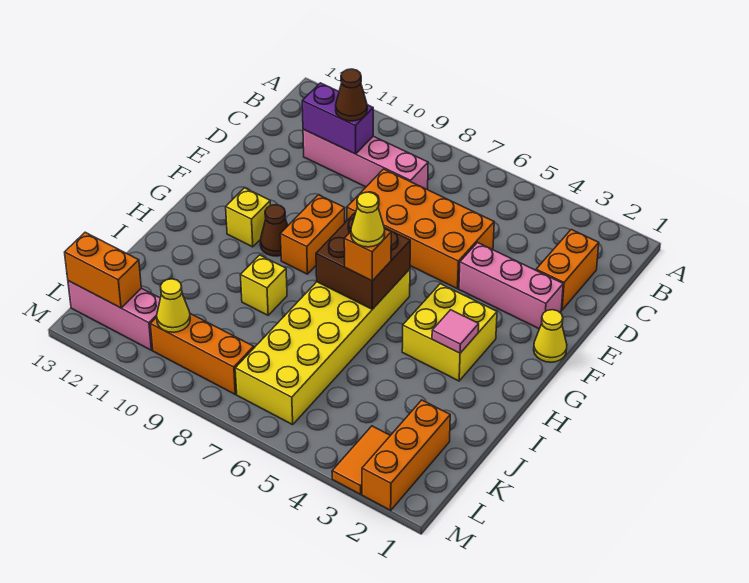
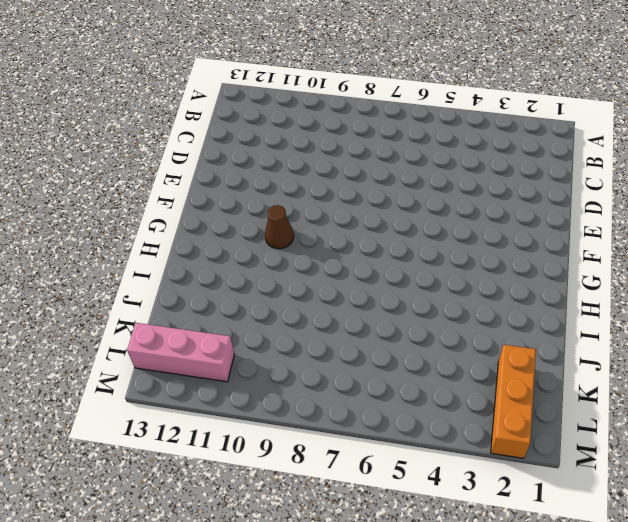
none -> orange brick C2:D2 level 1
none -> pink brick C8:C11 level 1
none -> orange brick D5:E8 level 1

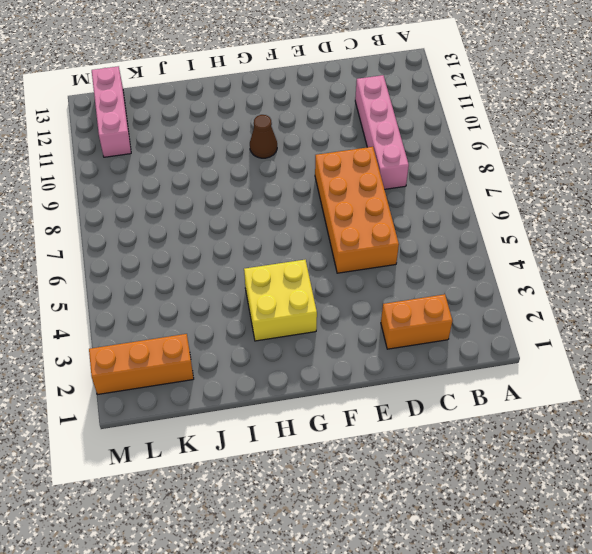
none -> pink brick E2:E4 level 1
none -> yellow cone F1 level 1
none -> orange brick F9:G9 level 1

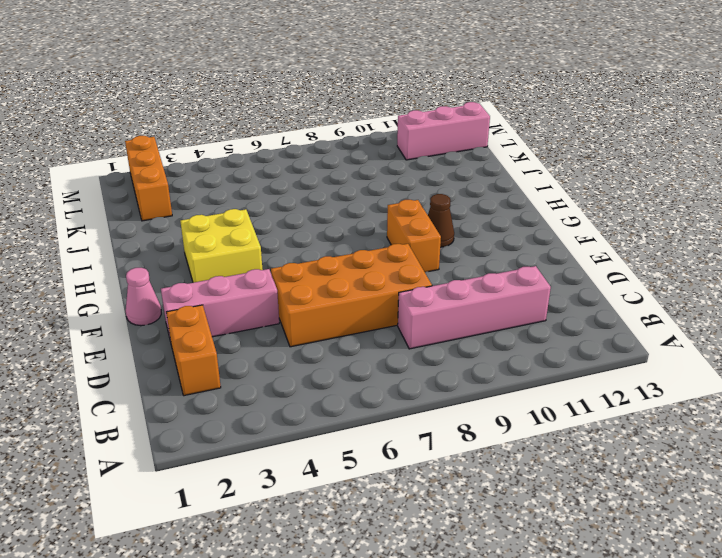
pink cone F1 level 1 -> yellow cone F1 level 1
none -> yellow brick G6:L7 level 1
none -> yellow brick G11 level 1
none -> yellow brick I9 level 1

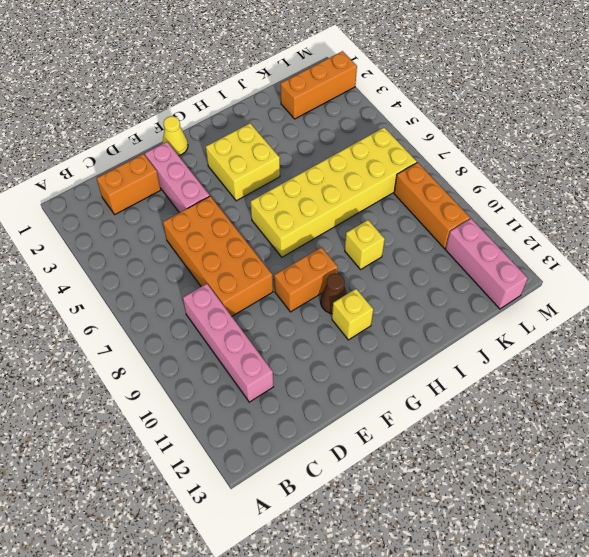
none -> orange tile L3:M3 level 1
none -> purple brick C10:C11 level 2
none -> brown brick G6:H7 level 2

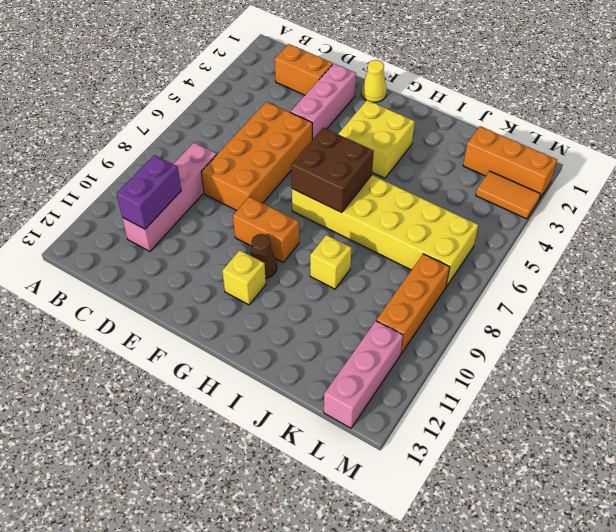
none -> pink tile H3 level 2
none -> yellow cone L10 level 2
none -> orange brick L12:L13 level 2

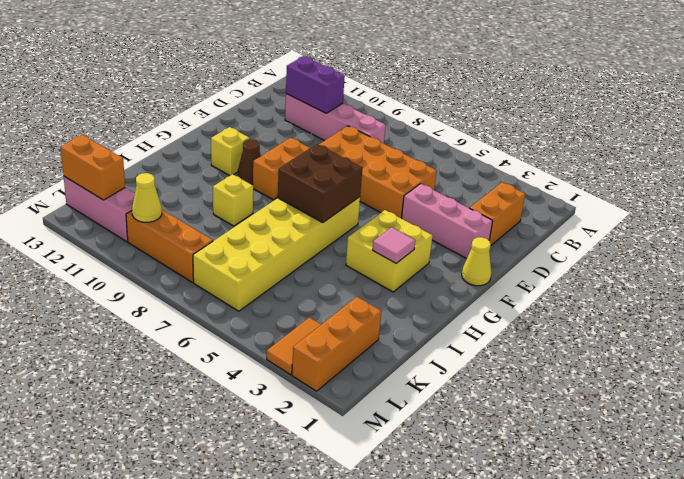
none -> brown cone C10 level 3
none -> orange brick H6 level 3
none -> yellow cone H6 level 4

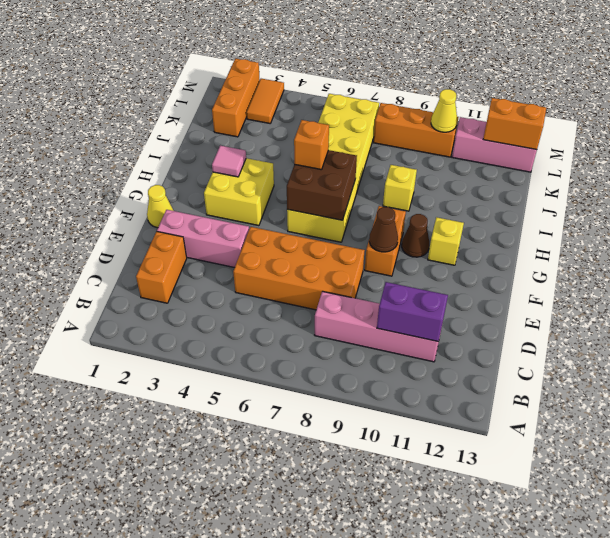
brown cone F9 level 2 -> brown cone C10 level 3
none -> yellow cone H6 level 4

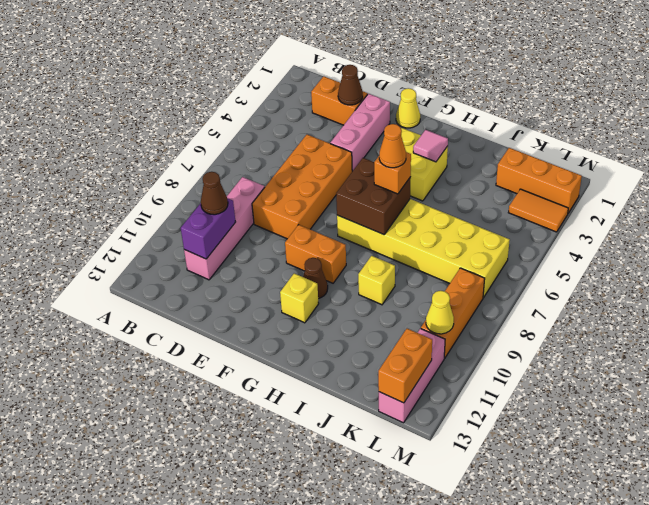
brown cone D2 level 2 -> none
orange cone H6 level 4 -> yellow cone H6 level 4

